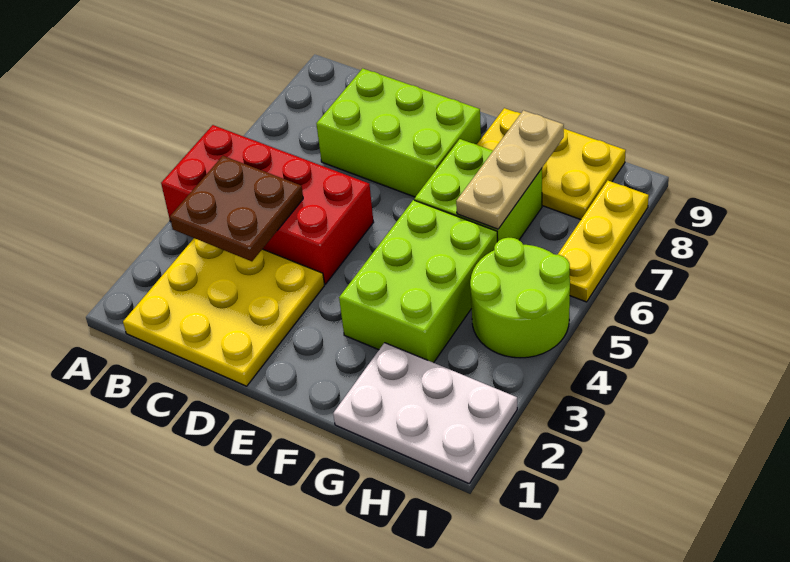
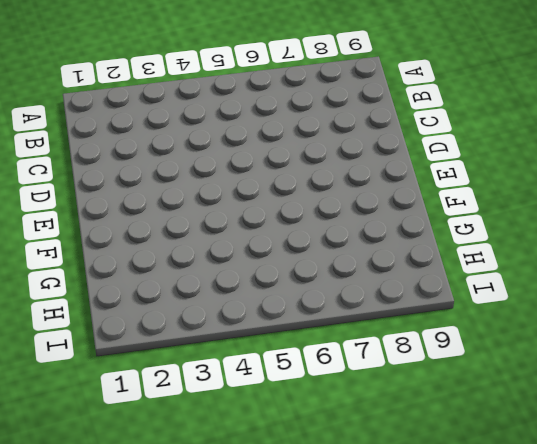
none -> red brick A4:D5 level 1
none -> yellow plate B1:D3 level 1

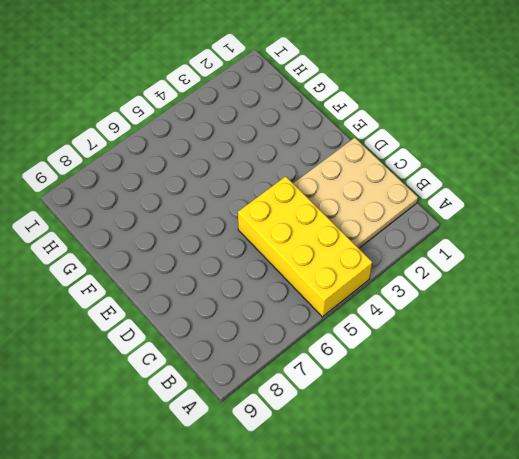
yellow brick A4:D5 level 1 -> red brick A4:D5 level 1
tan plate B1:D3 level 1 -> yellow plate B1:D3 level 1
none -> lime brick C7:E8 level 1
none -> lime brick F3:G5 level 1

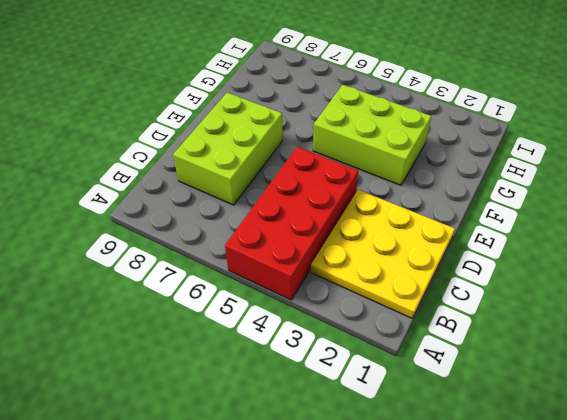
none -> lime brick F6:G7 level 1
none -> yellow plate F8:H9 level 1

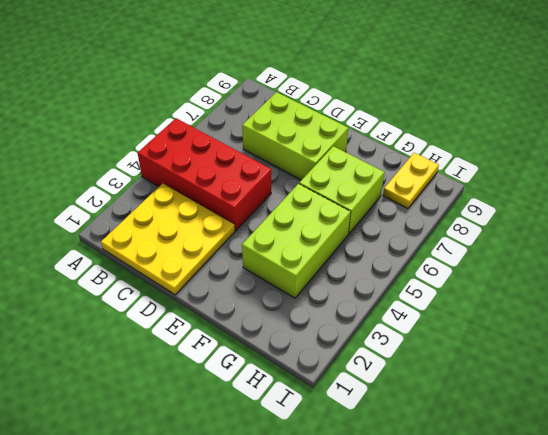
yellow plate H8:H9 level 1 -> yellow plate F8:H9 level 1
none -> white plate G1:I2 level 1
none -> lime round brick H4:I5 level 1

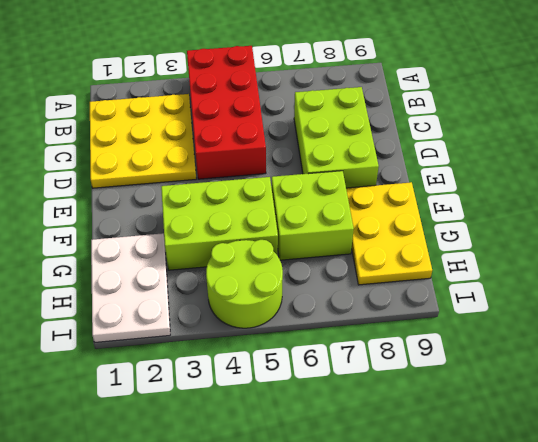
none -> yellow plate I6:I8 level 1
none -> brown plate B3:C4 level 2

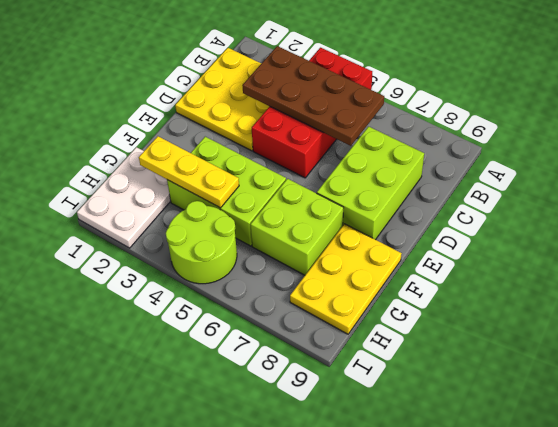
brown plate B3:C6 level 2 -> brown plate B3:C4 level 2
yellow plate G2:G4 level 2 -> yellow plate I6:I8 level 1
none -> tan plate G6:G8 level 2

